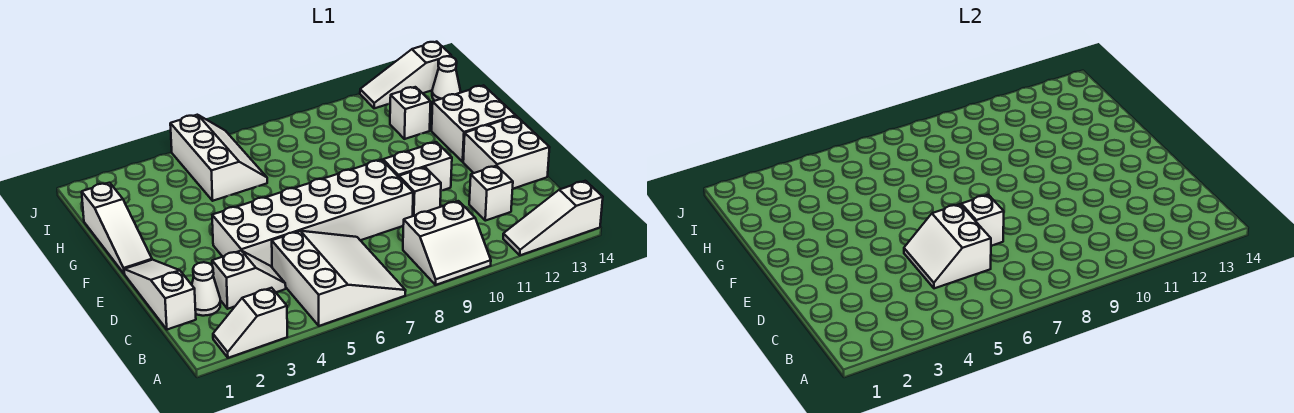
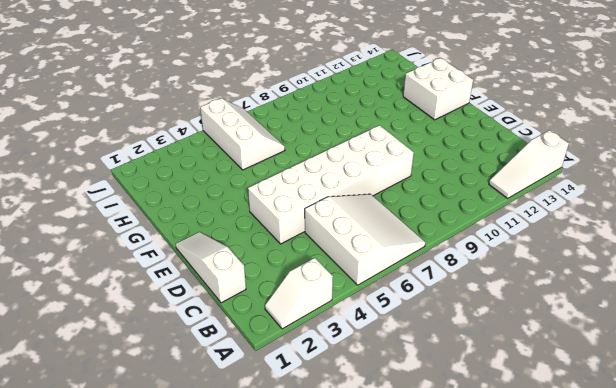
none -> white slope A9:B10 level 1 top B
none -> white cone C2 level 1
none -> white slope C3:C4 level 1 top 3

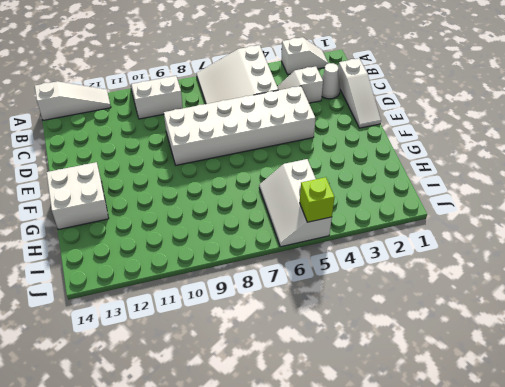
lime brick J5 level 2 -> none
none -> white brick C12 level 1
none -> white brick D10 level 1
none -> white brick D13:E14 level 1

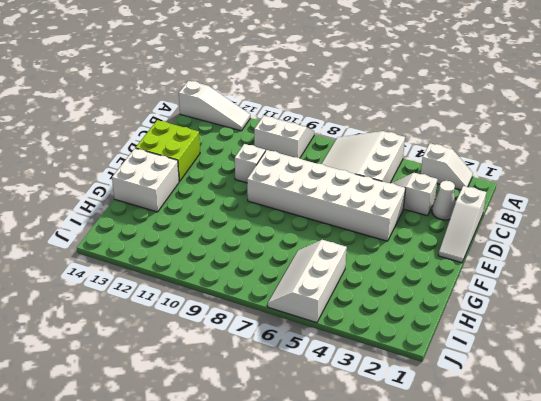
lime brick D13:E14 level 1 -> white brick D13:E14 level 1
none -> white brick C12 level 1
none -> white brick E10:E11 level 1
none -> white slope F1:H1 level 1 top H

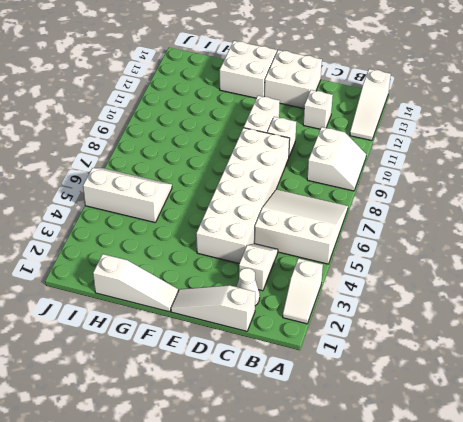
none -> white brick H12 level 1
none -> white cone I14 level 1
none -> white slope J12:J14 level 1 top 14

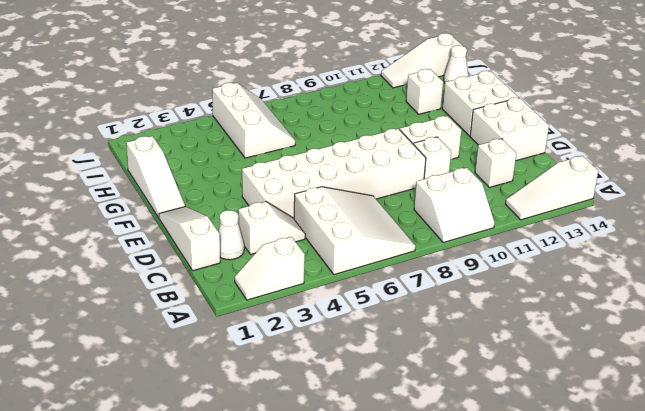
none -> white slope C5:D6 level 2 top 6
none -> white brick D7 level 2

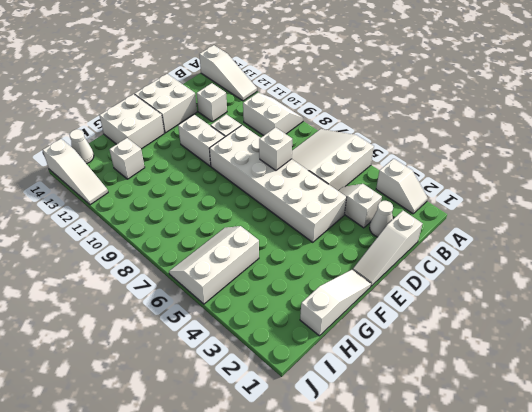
none -> white slope C5:D6 level 2 top 6

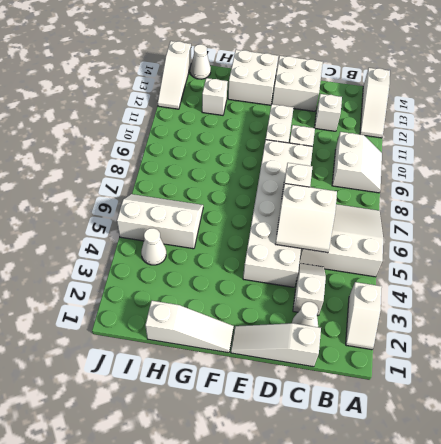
white cone I4 level 1 -> none

